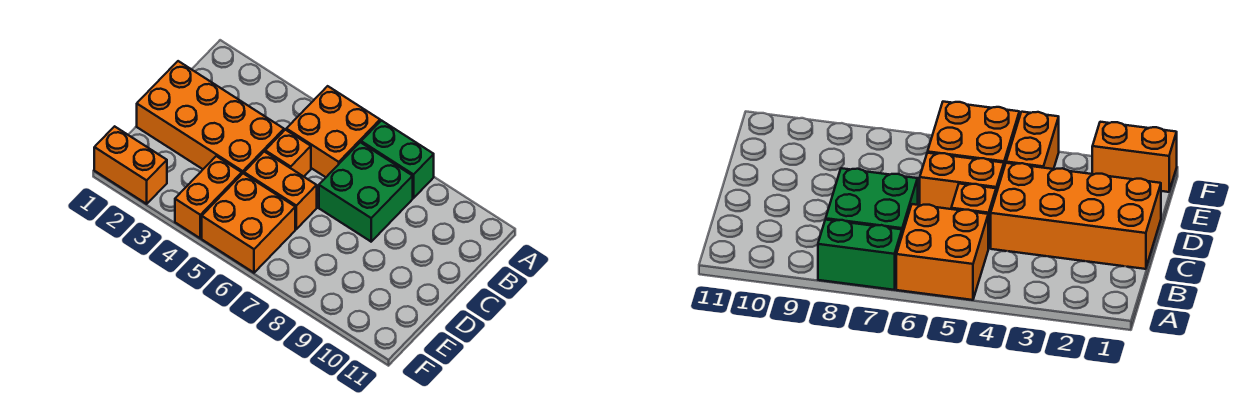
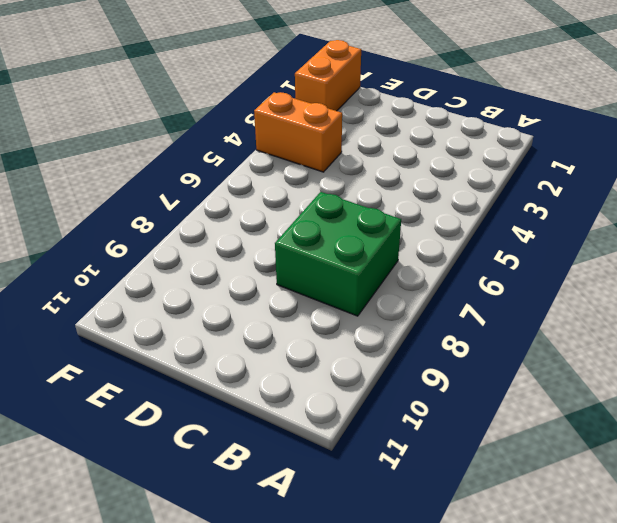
none -> orange brick A5:B6 level 1
none -> green brick A7:A8 level 1

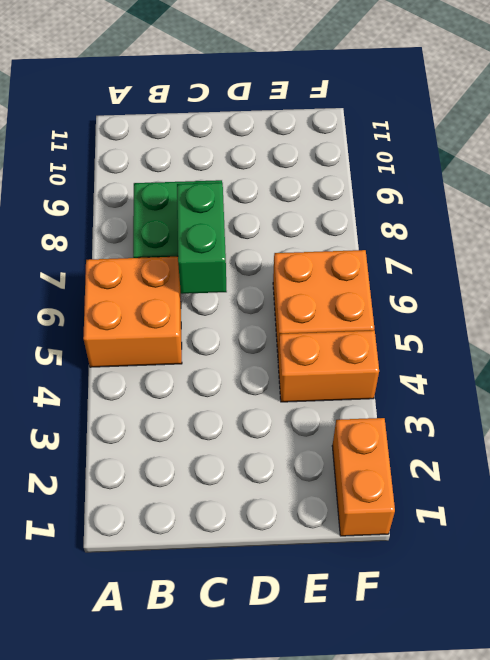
green brick C6:C7 level 2 -> green brick A7:A8 level 1
none -> orange brick C1:D4 level 1
none -> orange brick C5 level 1

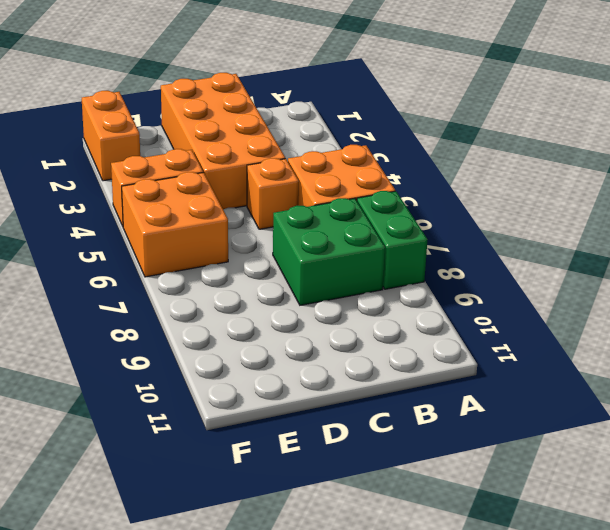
none -> orange brick D5:D6 level 1

